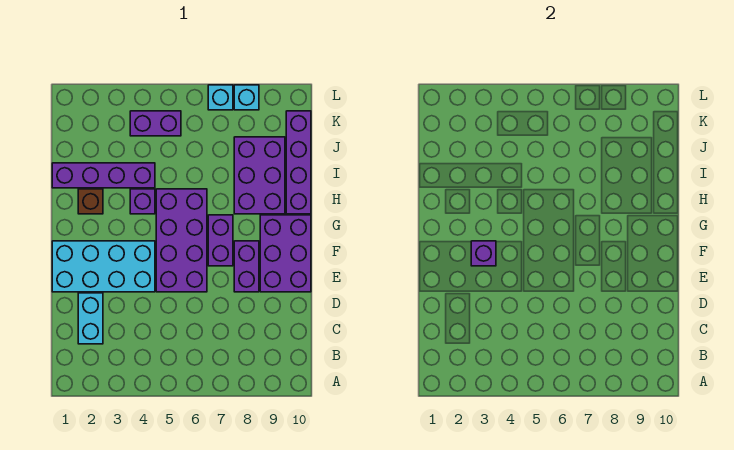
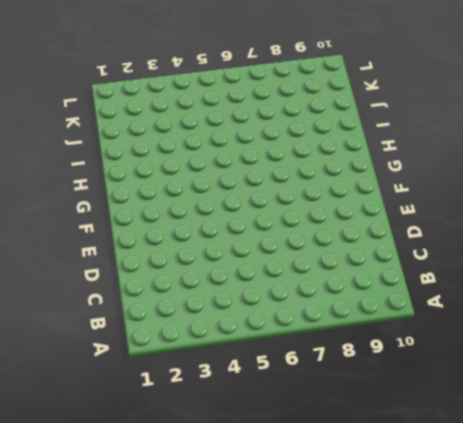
none -> cyan brick C2:D2 level 1
none -> cyan brick E1:F4 level 1
none -> purple brick E5:H6 level 1

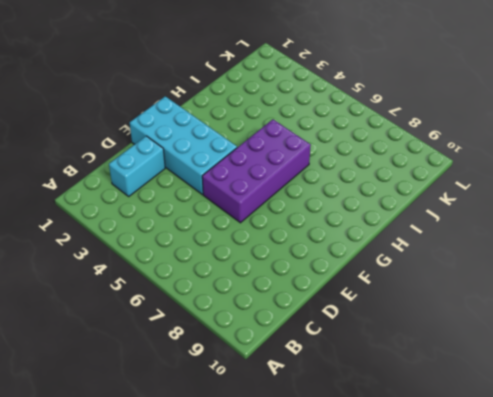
none -> purple brick E8:F8 level 1
none -> purple brick E9:G10 level 1
none -> purple brick F7:G7 level 1

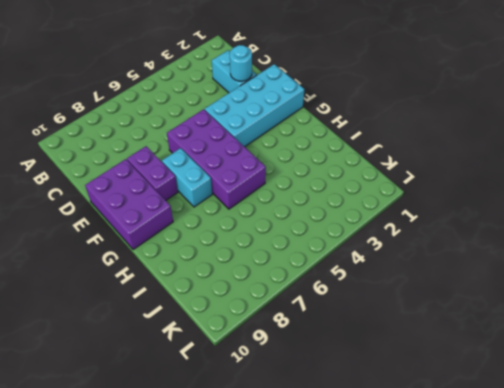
cyan round brick D2 level 2 -> none
cyan brick F7:G7 level 1 -> purple brick F7:G7 level 1
none -> brown brick H2 level 1
none -> purple brick H4 level 1
none -> purple brick H8:J9 level 1

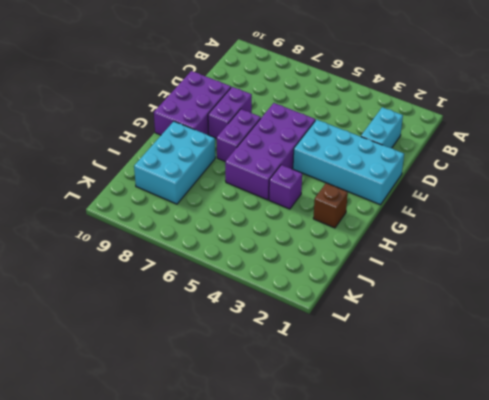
cyan brick H8:J9 level 1 -> purple brick H8:J9 level 1
none -> purple brick H10:K10 level 1
none -> purple brick I1:I4 level 1
none -> purple brick K4:K5 level 1

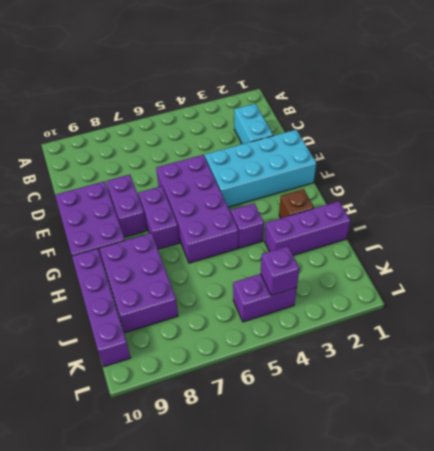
purple brick I1:I3 level 1 -> purple brick I1:I4 level 1
purple brick K4 level 2 -> purple brick F3 level 2
none -> cyan brick L7 level 1
none -> cyan brick L8 level 1

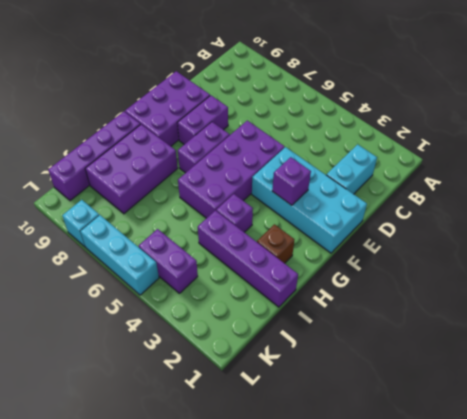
cyan brick L5:L7 level 1 -> cyan brick L7 level 1

